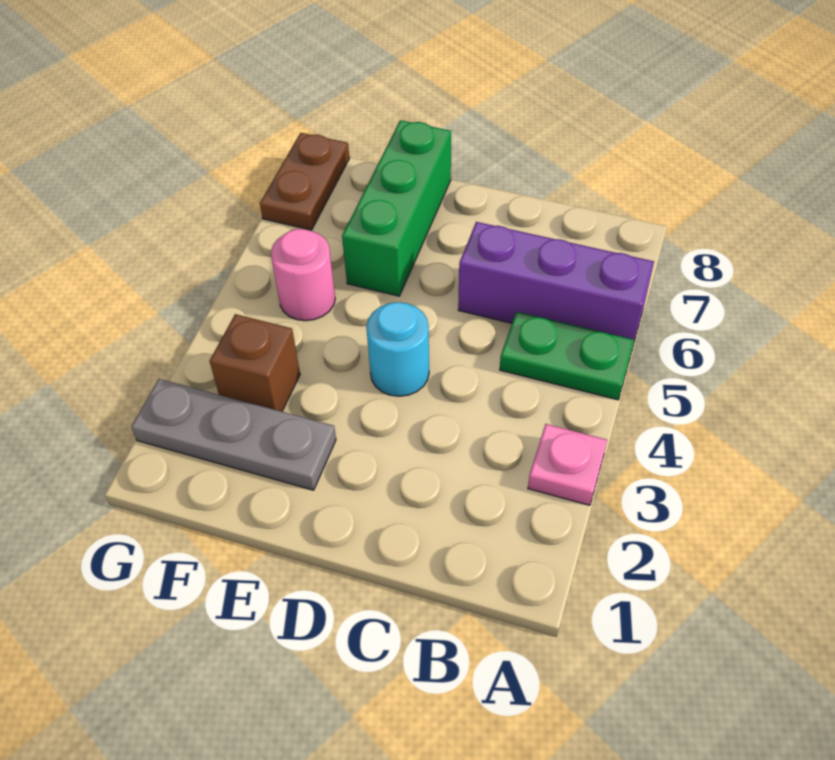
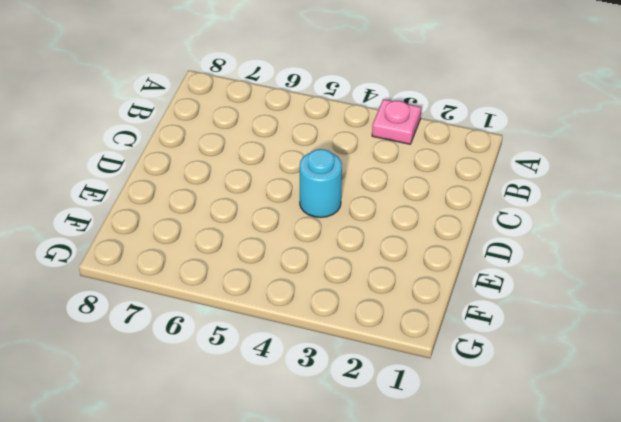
none -> green plate A5:B5 level 1
none -> purple brick A6:C6 level 1

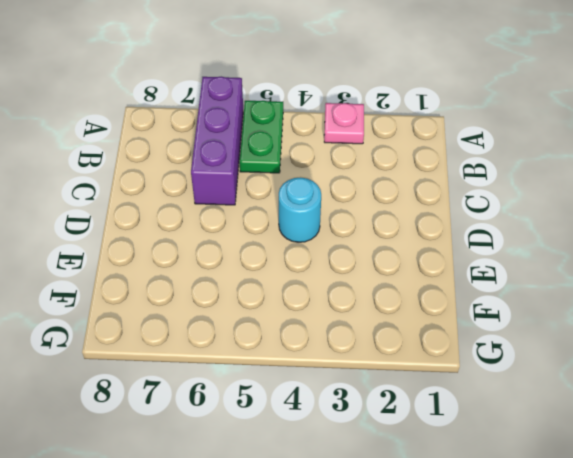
none -> grey plate E2:G2 level 1
none -> green brick E6:E8 level 1

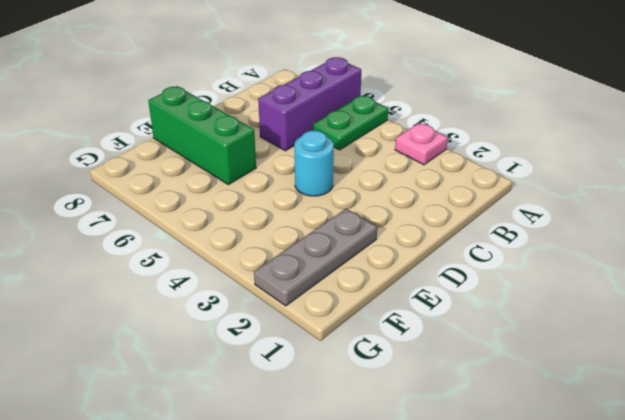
none -> brown brick F3 level 1
none -> pink round brick F5 level 1

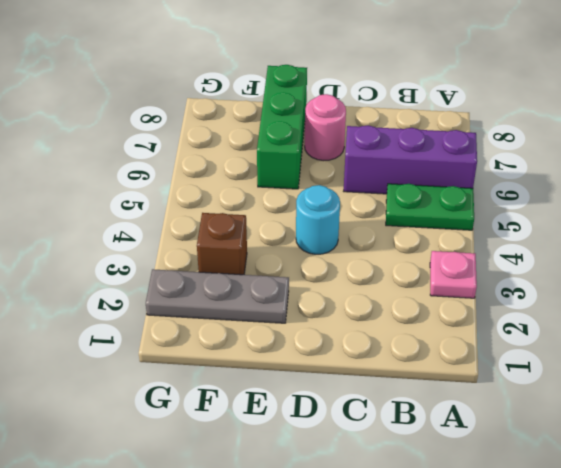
pink round brick D7 level 1 -> pink round brick F5 level 1
none -> brown plate G7:G8 level 1

